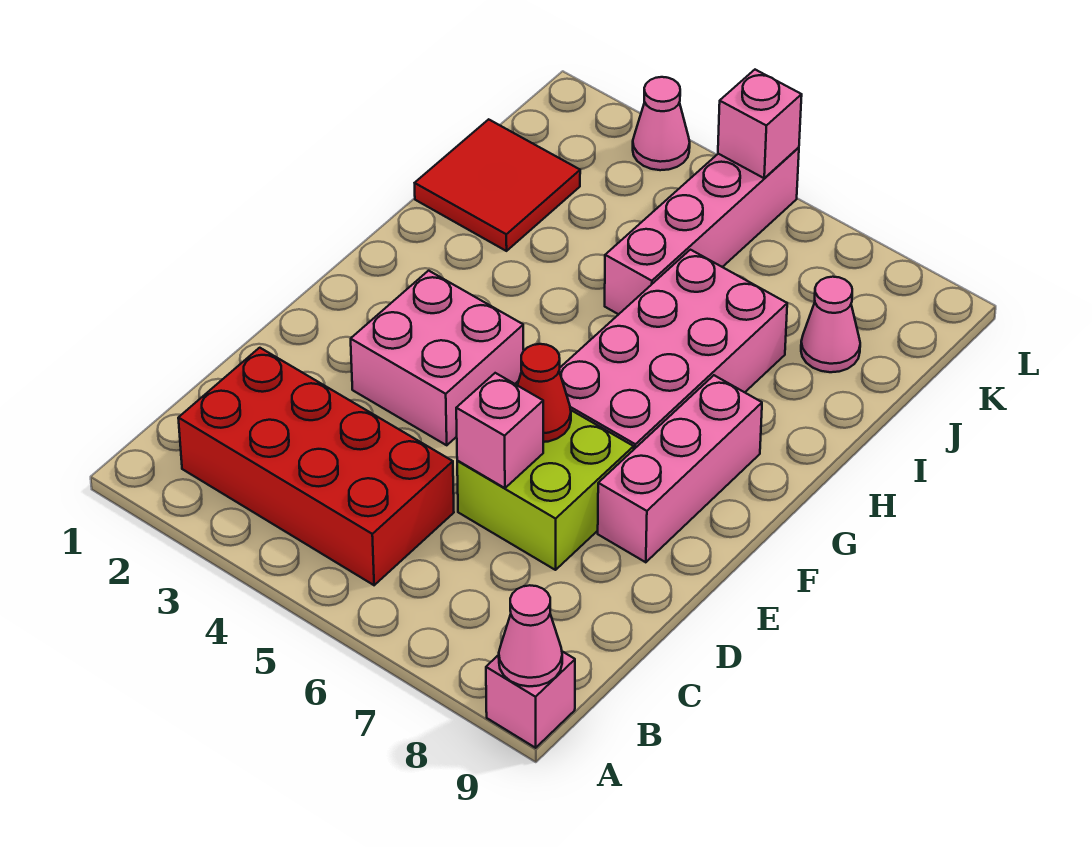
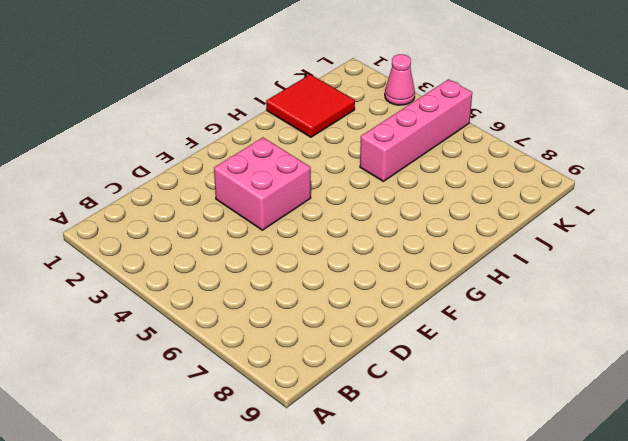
none -> pink brick A9 level 1
none -> red brick B2:C5 level 1
none -> lime brick D6:E7 level 1

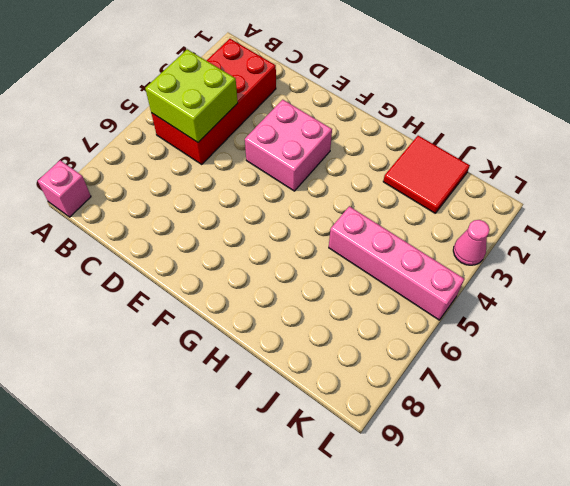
lime brick B4:C5 level 2 -> lime brick D6:E7 level 1
none -> pink brick E8:G8 level 1
none -> pink brick F6:I7 level 1
none -> pink cone J8 level 1

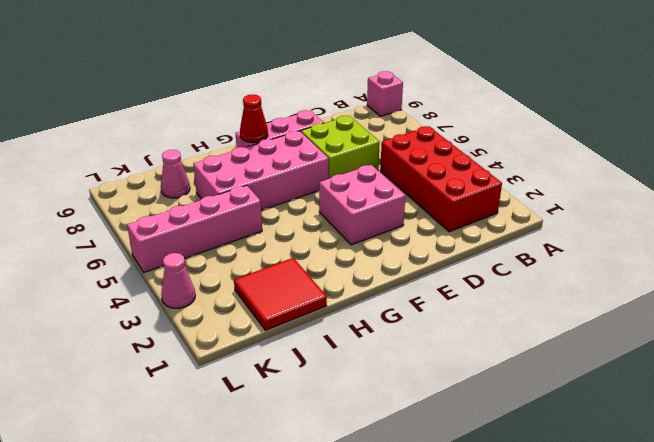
red cone G8 level 2 -> red cone E6 level 2
none -> pink cone A9 level 2
none -> pink brick D6 level 2
none -> pink brick L5 level 2

